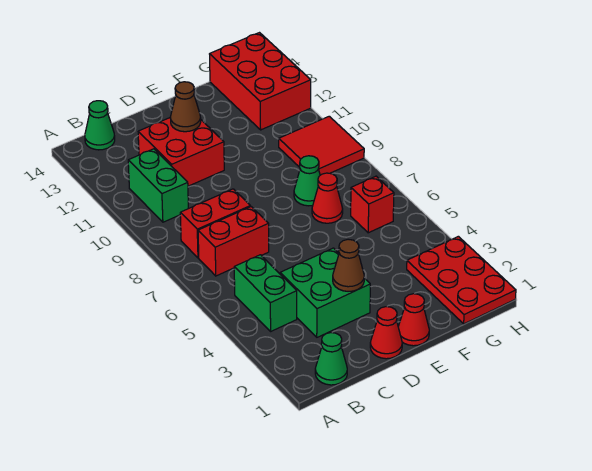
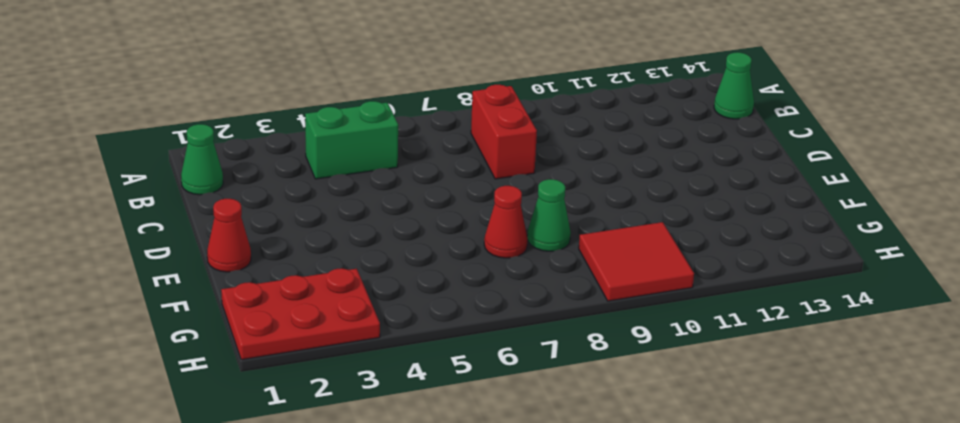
none -> red brick B7:C7 level 1
none -> green brick B10:B11 level 1
none -> green brick C3:D4 level 1

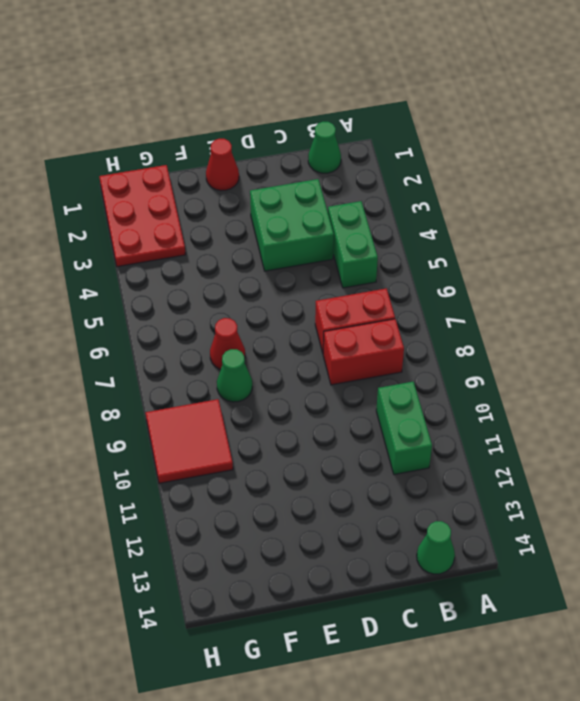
none -> red brick C11:D12 level 1
none -> red cone D1 level 1
none -> red brick G6 level 1

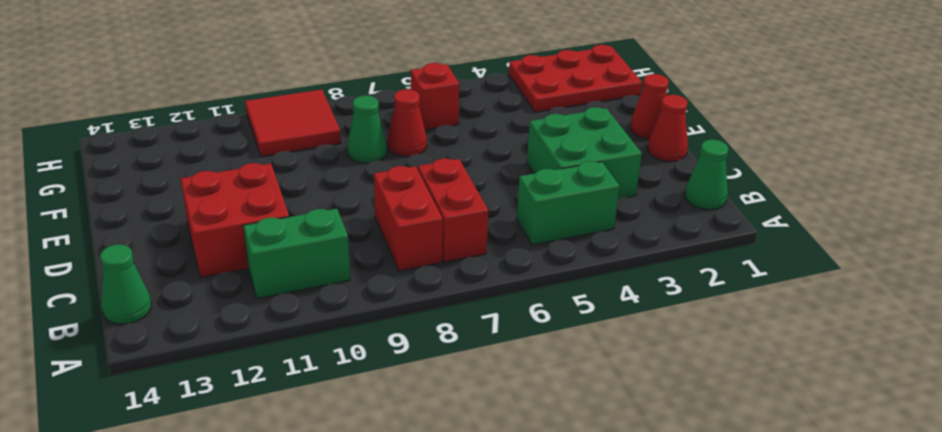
none -> red brick G12:H14 level 1
none -> brown cone D3 level 2
none -> brown cone D12 level 2

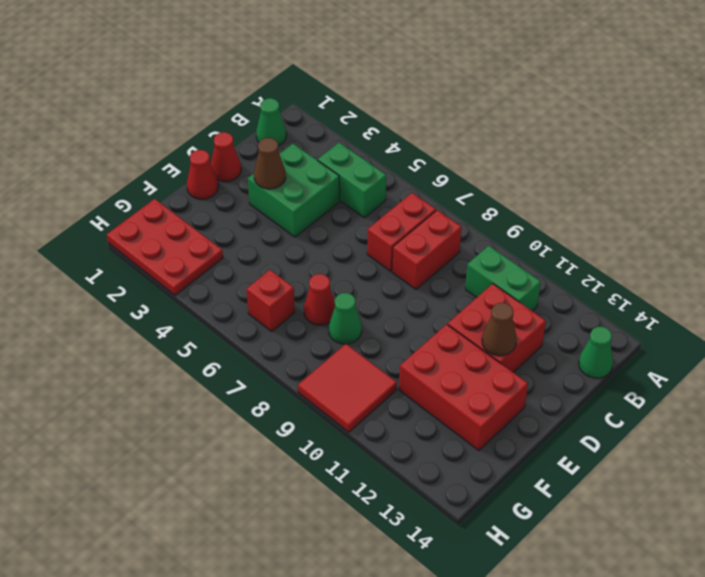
red brick E11:F13 level 1 -> red brick G12:H14 level 1

